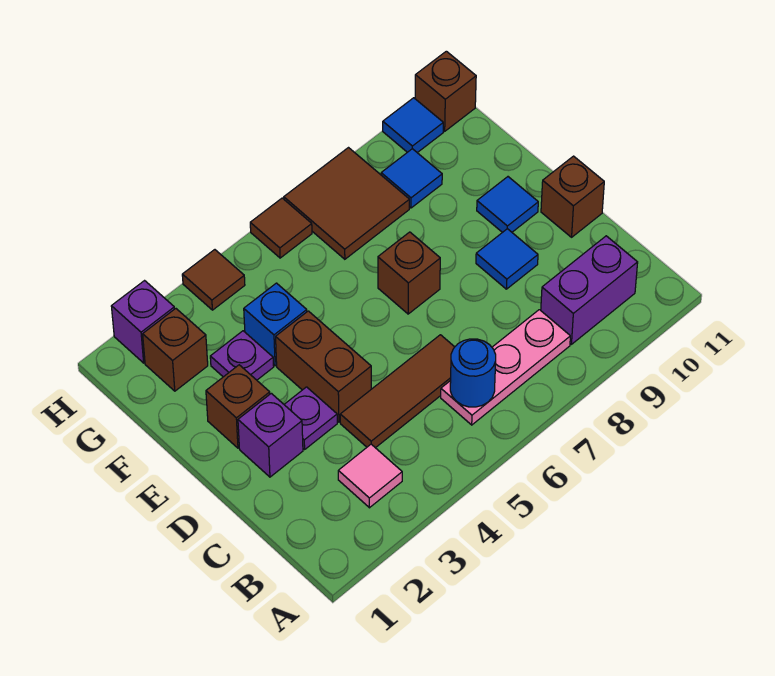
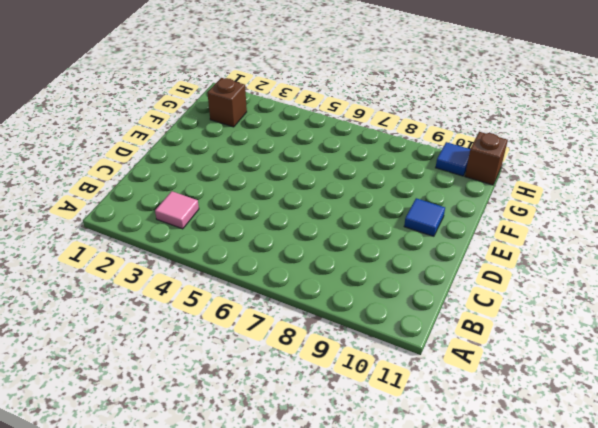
none -> pink plate B6:B8 level 1
none -> purple brick B9:B10 level 1
none -> brown tile C4:C6 level 1

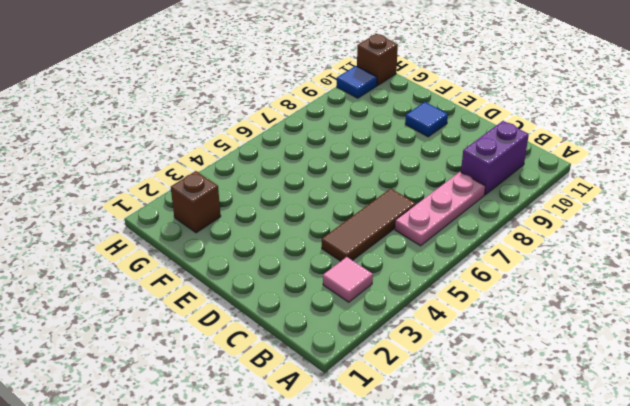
none -> purple brick D2 level 1
none -> purple plate D3 level 1
none -> brown brick D4:E4 level 1

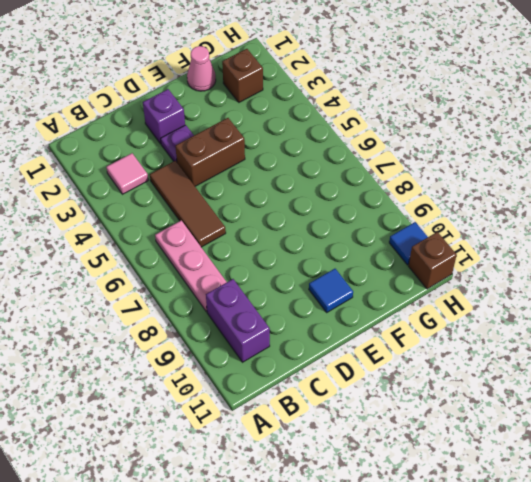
pink cone F1 level 1 -> none
none -> blue tile D9 level 1
none -> brown brick D11 level 1
none -> brown brick E2 level 1

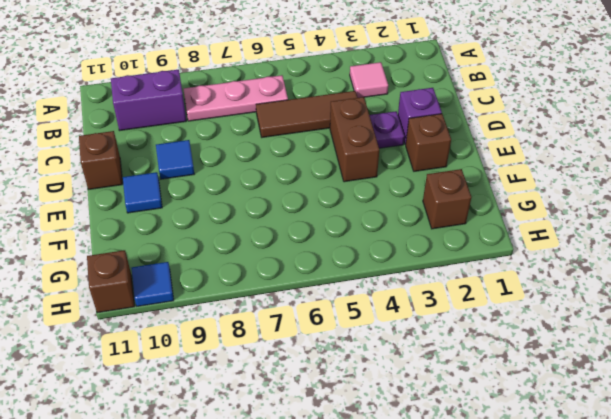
none -> brown brick E7 level 1
none -> purple plate F3 level 1
none -> blue brick F4 level 1

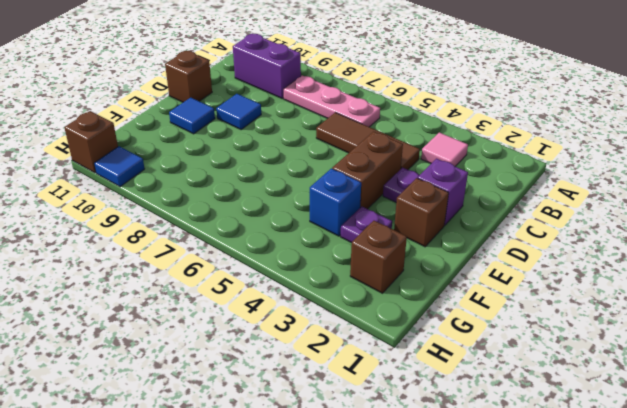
none -> brown brick E7 level 1
none -> brown tile G7:H8 level 1
none -> blue tile G9 level 1

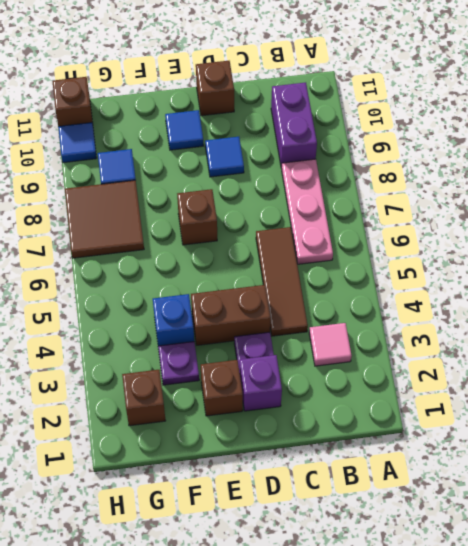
none -> purple brick H2 level 1
none -> brown tile H4 level 1
none -> brown tile H6 level 1

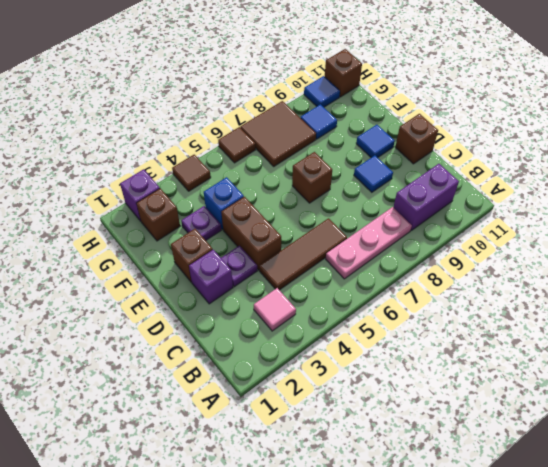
none -> blue round brick B6 level 2

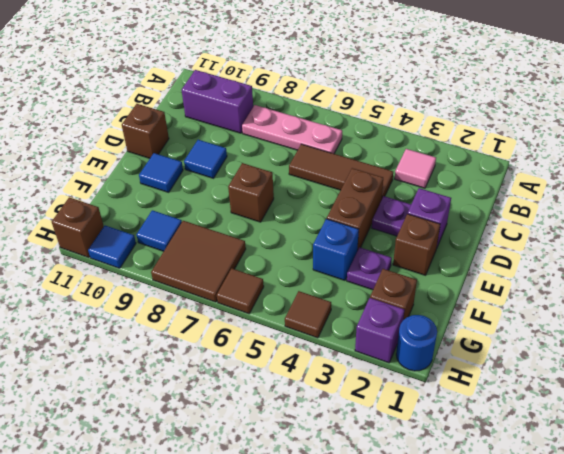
blue round brick H1 level 1 -> blue round brick B6 level 2

